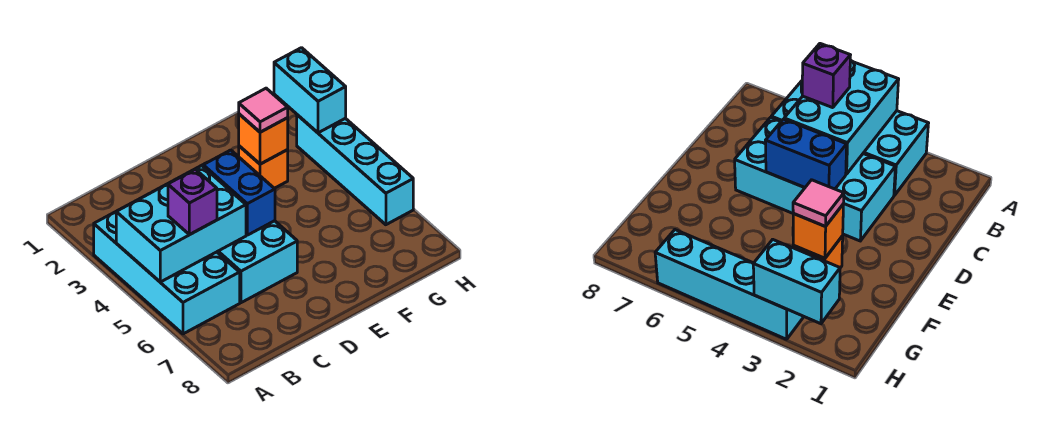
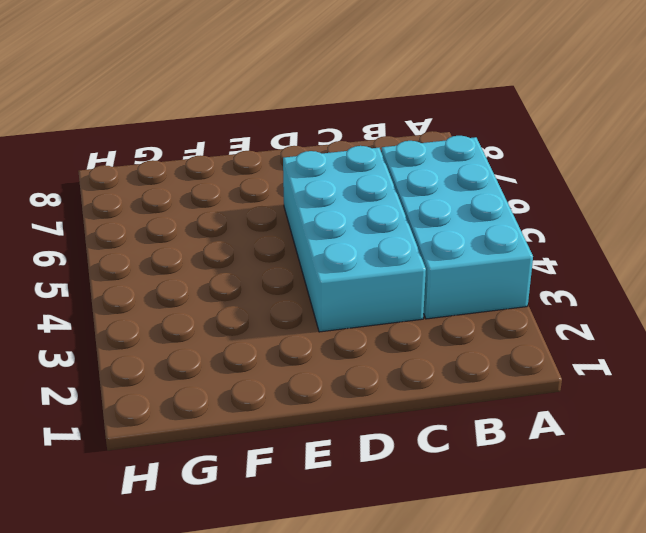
none -> orange brick F3 level 1
none -> cyan brick H3:H6 level 1

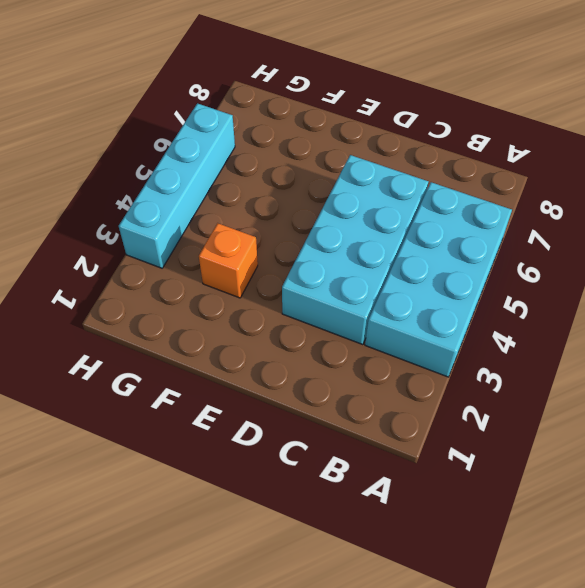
none -> cyan brick A4:C5 level 2
none -> blue brick D4:D5 level 2

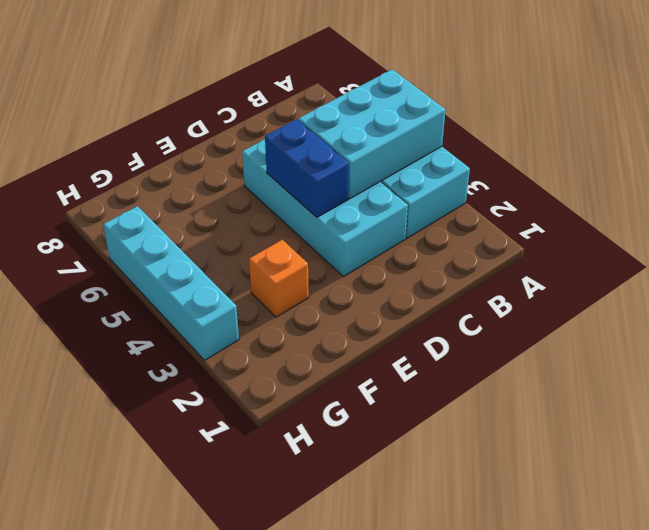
none -> orange brick F3 level 2
none -> cyan brick H2:H3 level 2

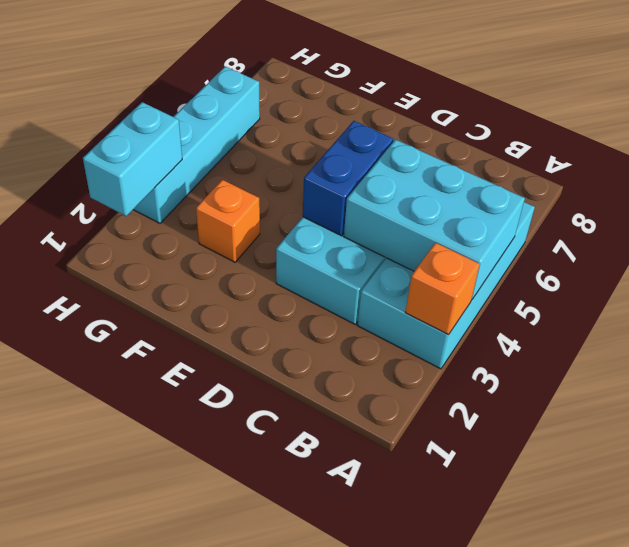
orange brick A3 level 2 -> orange brick F3 level 2
none -> purple brick B5 level 3
none -> pink tile F3 level 3

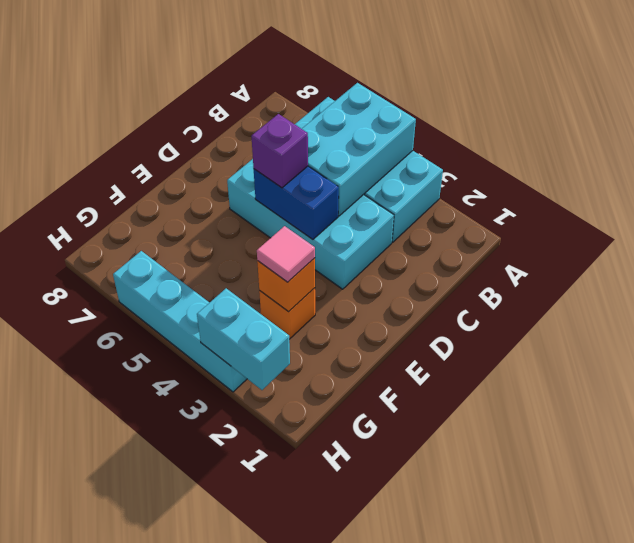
purple brick D5 level 3 -> purple brick B5 level 3

